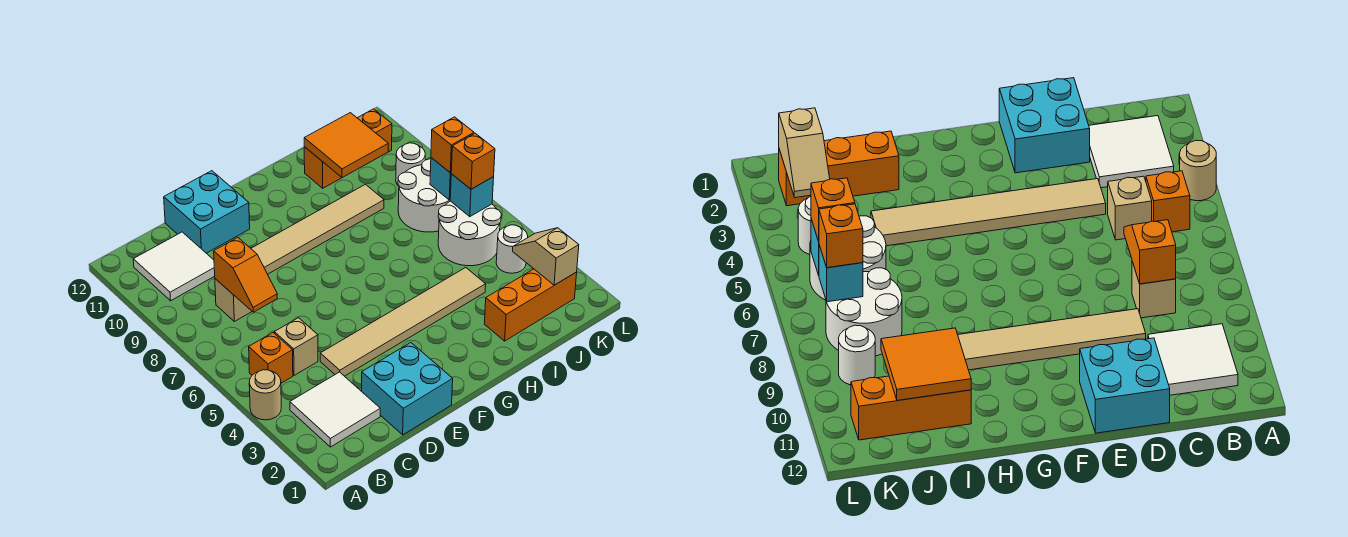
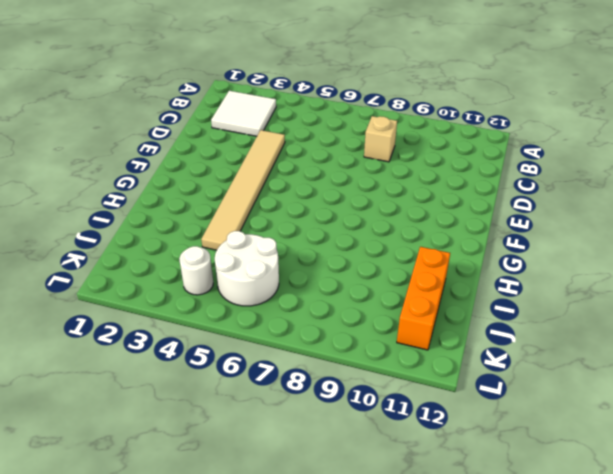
none -> tan round brick A4 level 1
none -> orange brick B5 level 1
none -> white tile B10:C11 level 1

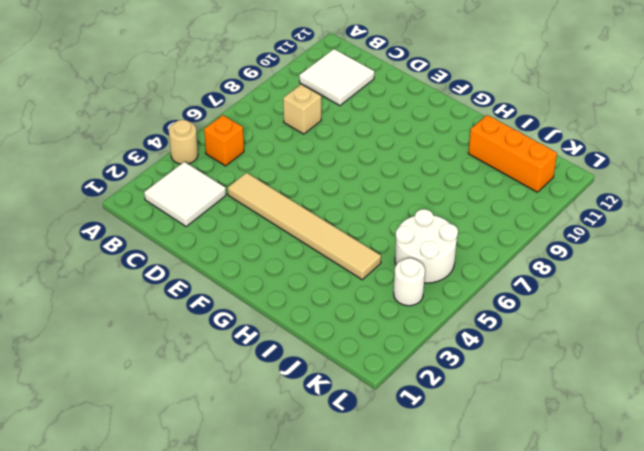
none -> tan brick C5 level 1
none -> cyan brick D1:E2 level 1
none -> tan tile D9:I9 level 1

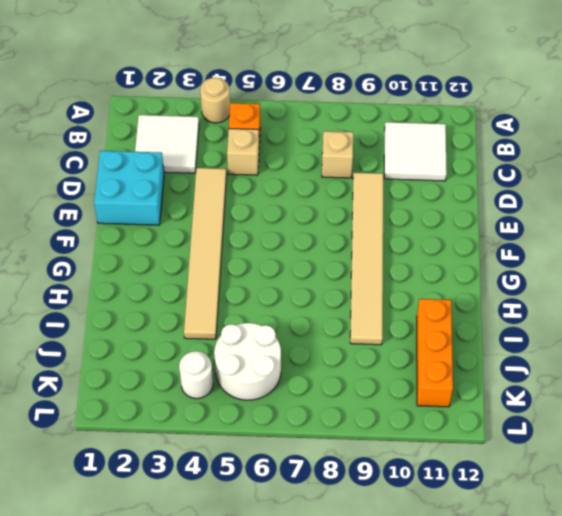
none -> cyan brick D11:E12 level 1
none -> orange brick I2:K2 level 1
none -> white round brick J7:K8 level 1

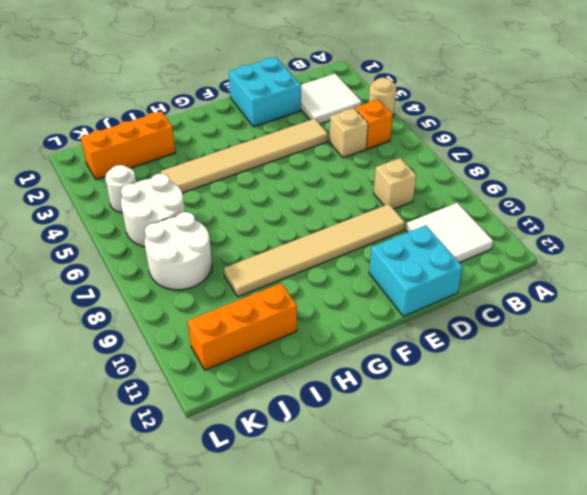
none -> white round brick K9 level 1
none -> orange slope C7:C8 level 2 top 8
none -> orange tile I10:J11 level 2

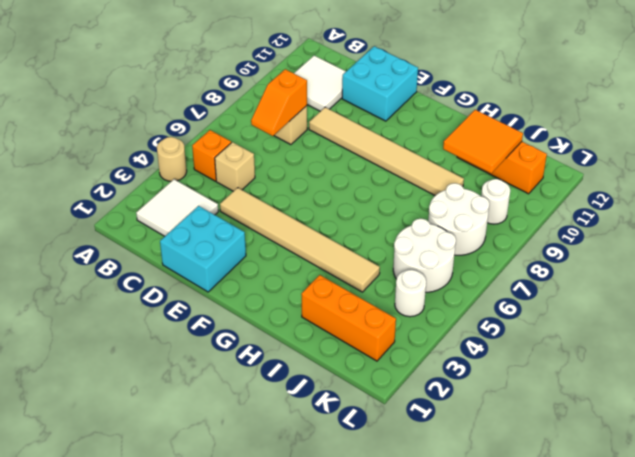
none -> tan slope K2:K3 level 2 top 2
none -> cyan brick K6 level 2
none -> cyan brick K7 level 2

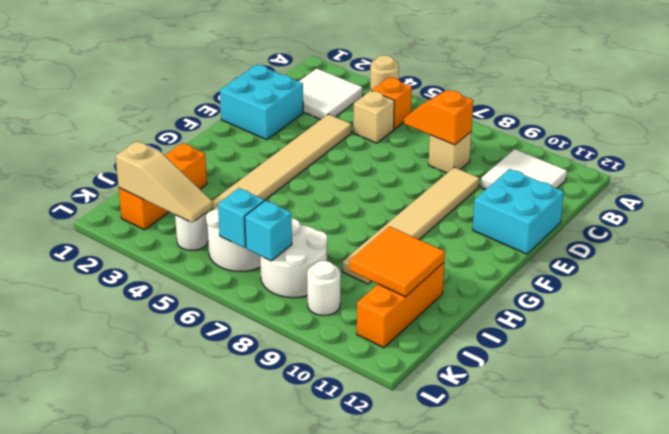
tan slope K2:K4 level 2 top 2 -> tan slope K2:K3 level 2 top 2
none -> orange brick K6 level 3
none -> orange brick K7 level 3

